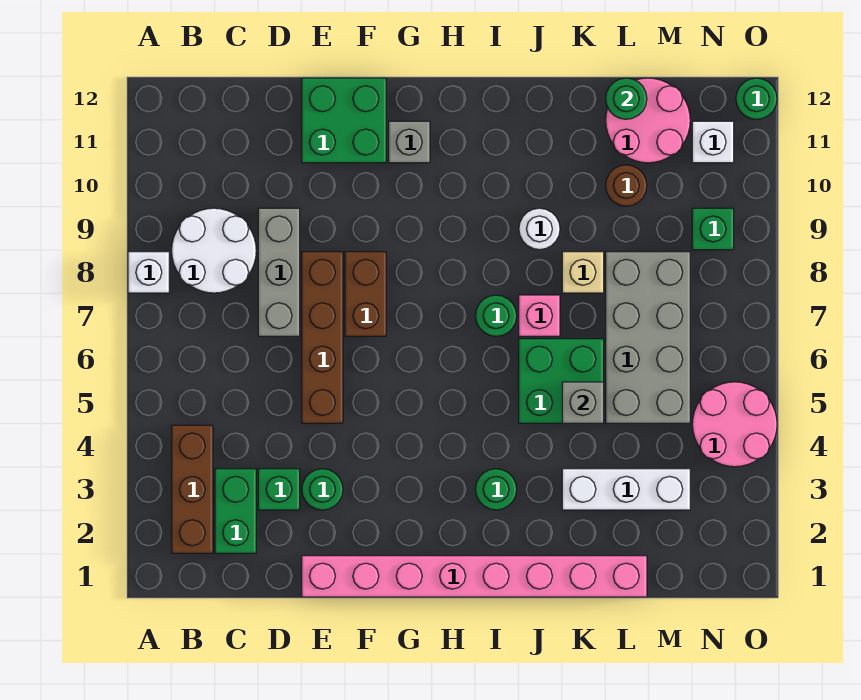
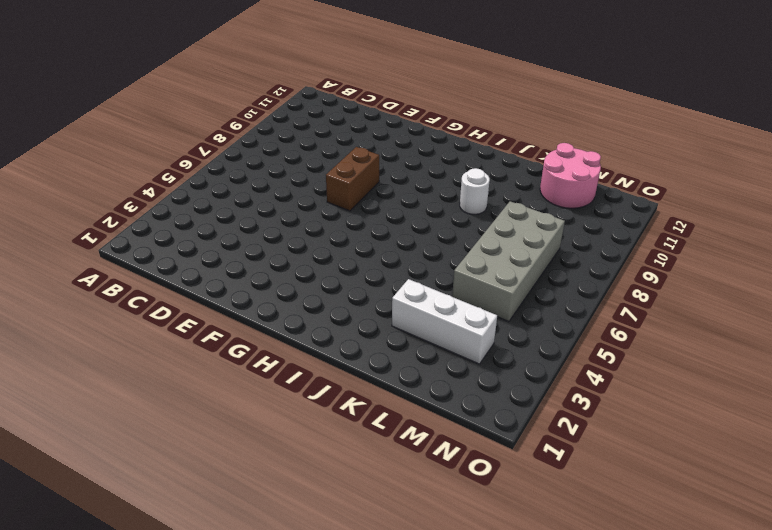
none -> white brick A8 level 1
none -> brown brick B2:B4 level 1
none -> white round brick B8:C9 level 1

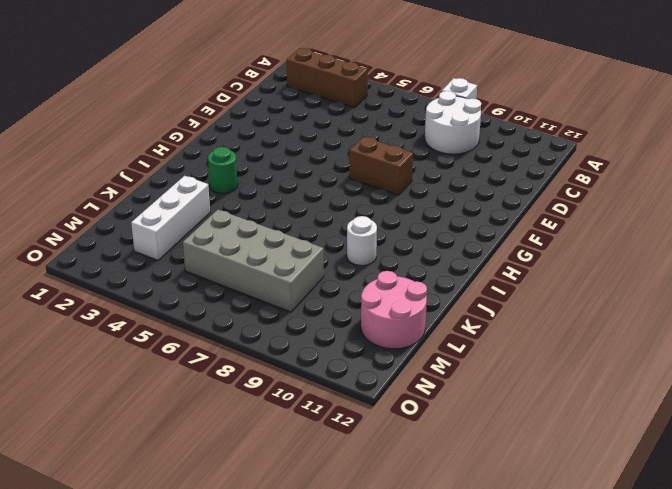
none -> green brick C2:C3 level 1
none -> green brick D3 level 1
none -> grey brick D7:D9 level 1

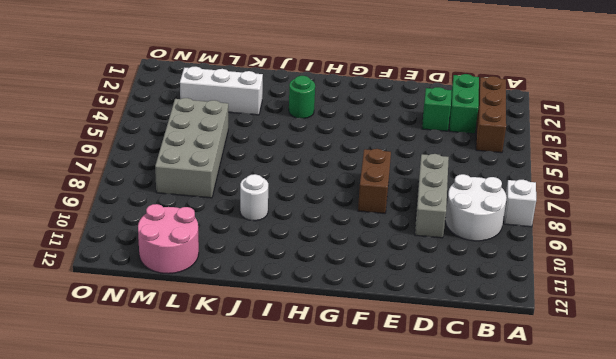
none -> pink brick E1:L1 level 1
none -> green round brick E3 level 1
none -> brown brick E5:E8 level 1

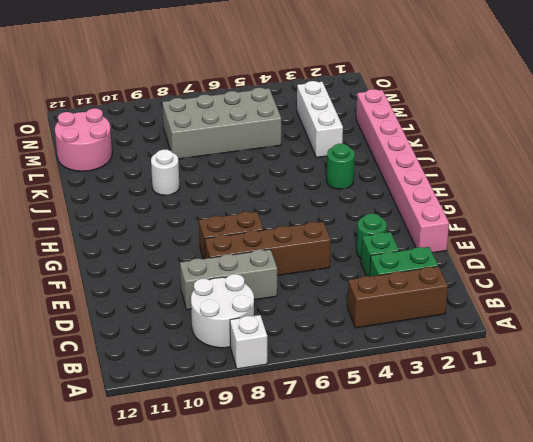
none -> green brick E11:F12 level 1
none -> grey brick G11 level 1
none -> green round brick I7 level 1

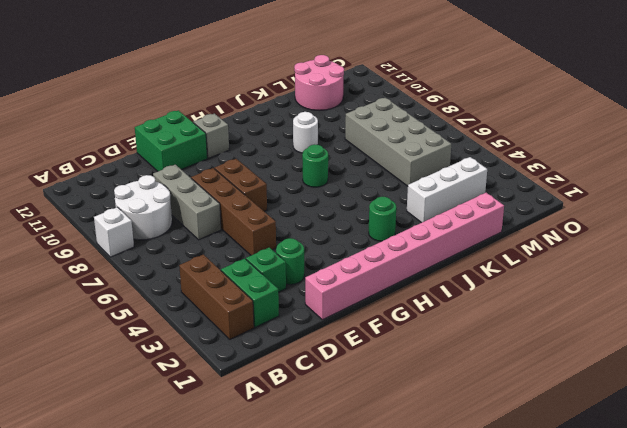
none -> green brick J5:K6 level 1
none -> pink brick J7 level 1
none -> tan brick K8 level 1

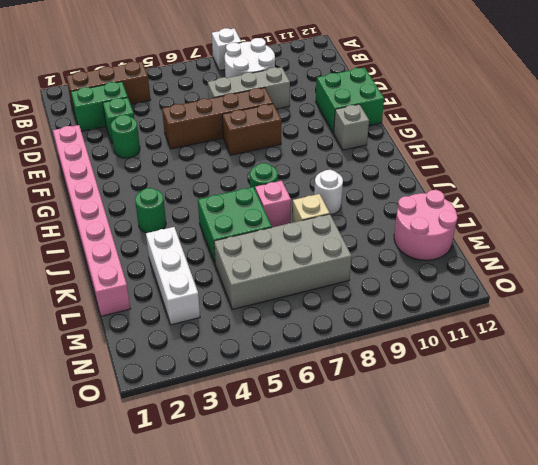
none -> brown round brick L10 level 1
none -> pink round brick N4:O5 level 1
none -> green brick N9 level 1

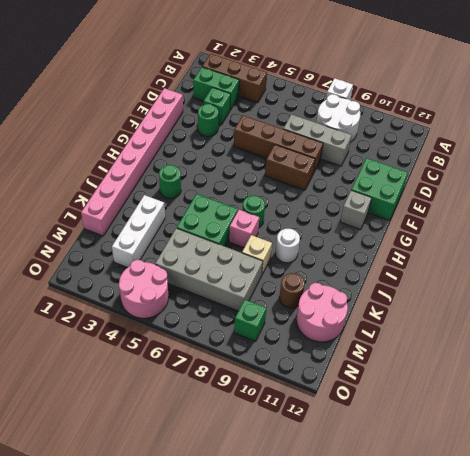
none -> white brick N11 level 1
none -> green round brick O12 level 1
none -> grey brick K5 level 2

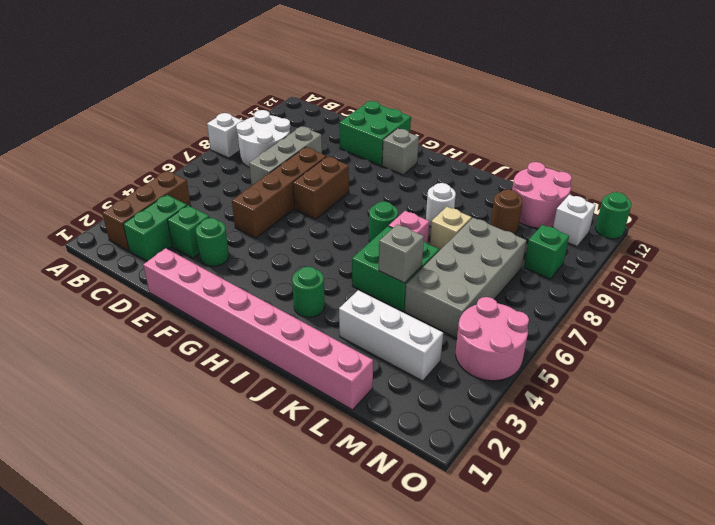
none -> green round brick L12 level 2

